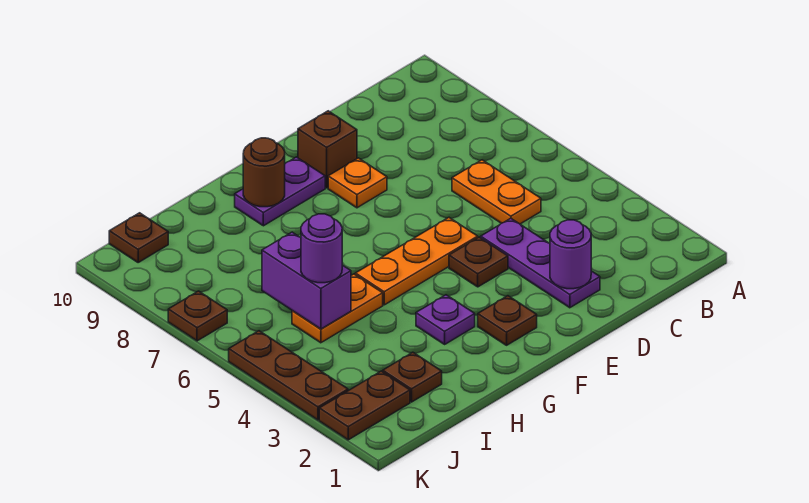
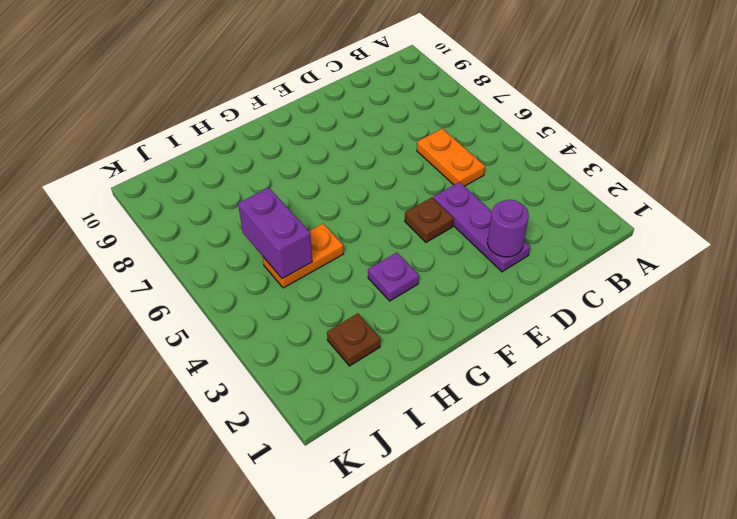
none -> orange plate E5:G5 level 1
none -> orange plate E8 level 1
none -> brown brick E9 level 1

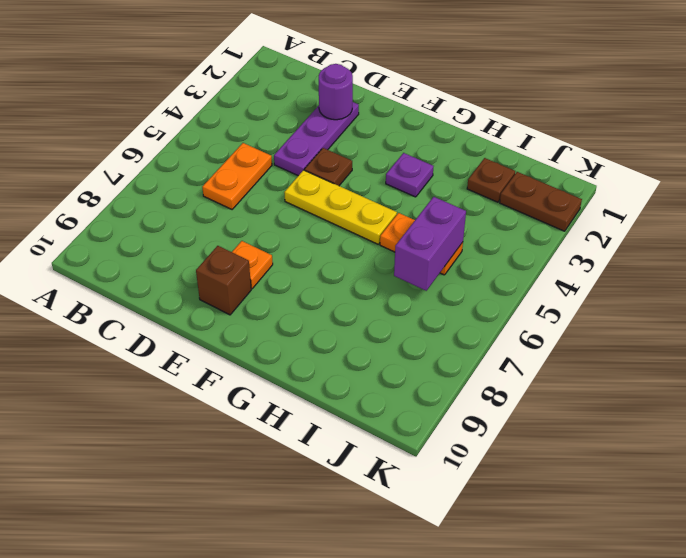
yellow plate E5:G5 level 1 -> orange plate E5:G5 level 1
none -> brown plate F2 level 1
none -> purple plate F9:G9 level 1
none -> brown plate J10 level 1

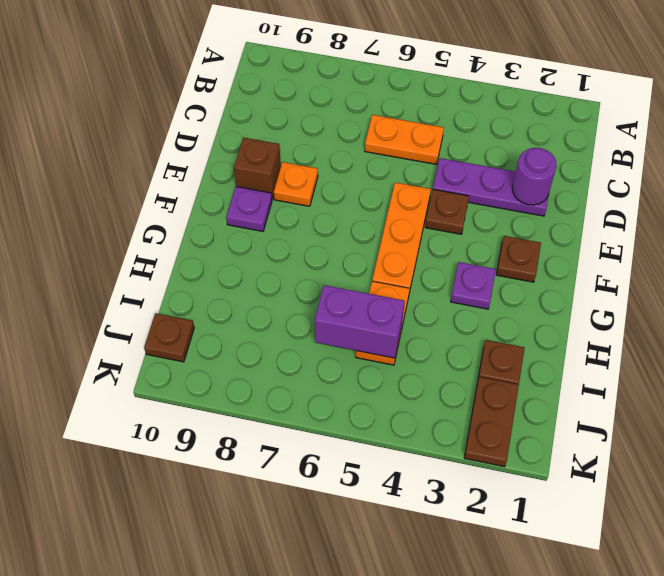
purple plate F9 level 1 -> purple plate F9:G9 level 1
none -> brown plate K3:K5 level 1
none -> brown plate K7 level 1
none -> brown round brick G9 level 2

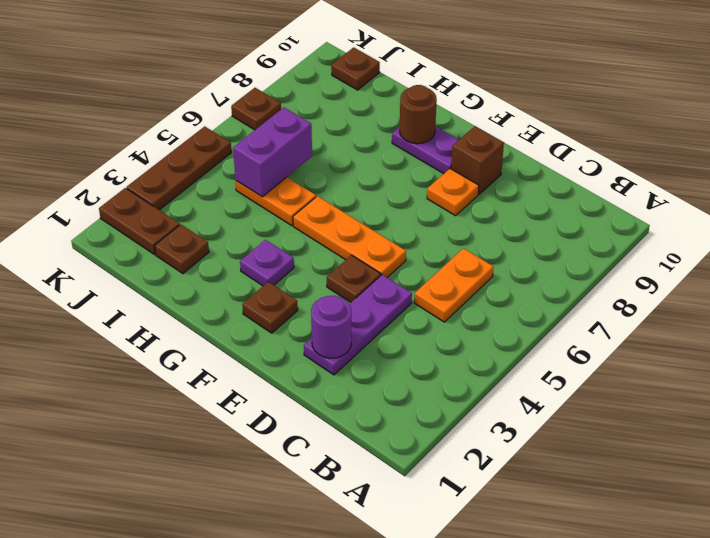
none -> purple round brick I5 level 3

